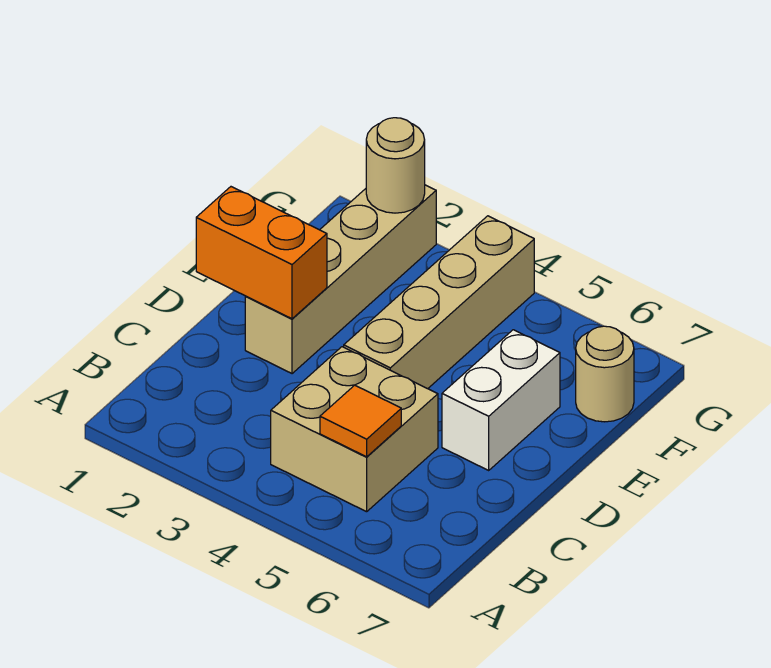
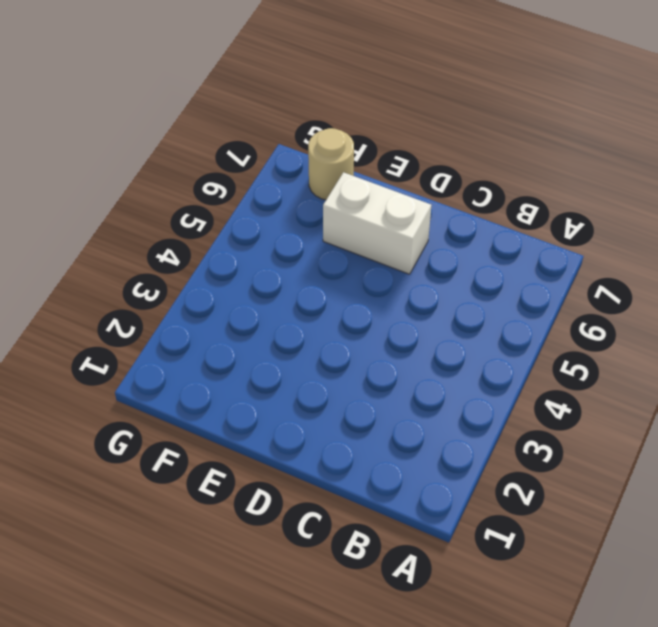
none -> tan brick B4:C5 level 1
none -> tan brick D2:G2 level 1

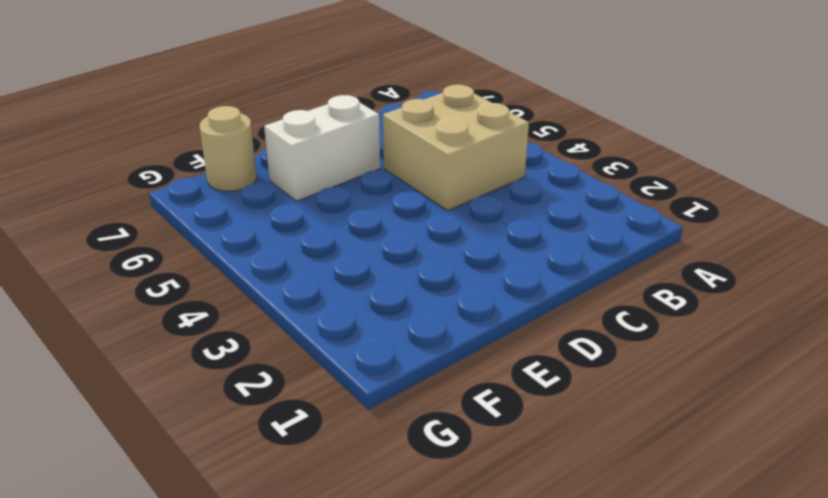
none -> tan brick D2:G2 level 1
none -> tan brick D4:G4 level 1

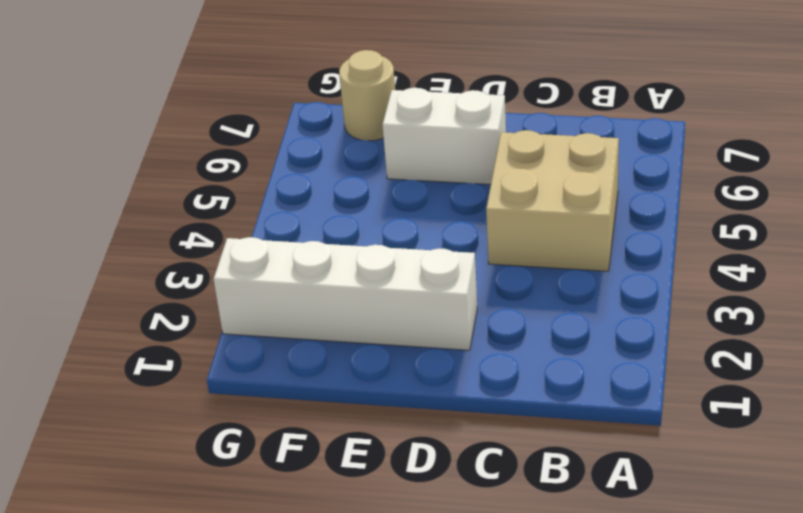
white brick D2:G2 level 1 -> tan brick D2:G2 level 1
none -> tan brick D4:G4 level 1
none -> orange tile B5 level 2

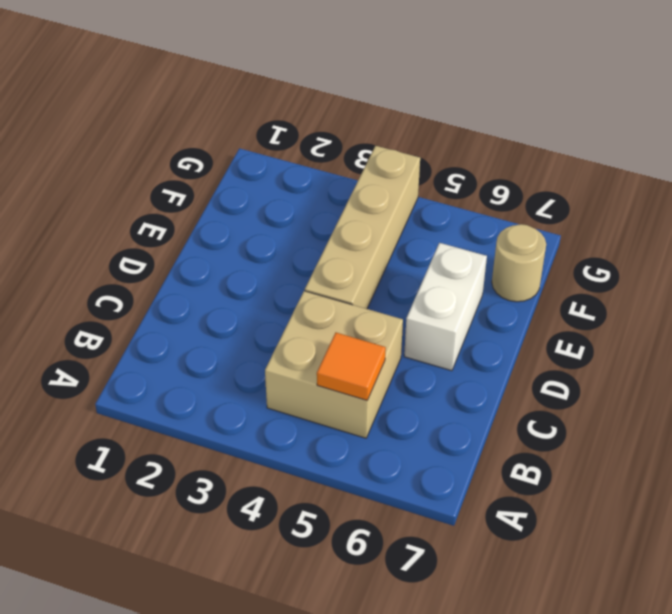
none -> tan brick D2:G2 level 1
none -> orange brick D1:D2 level 2

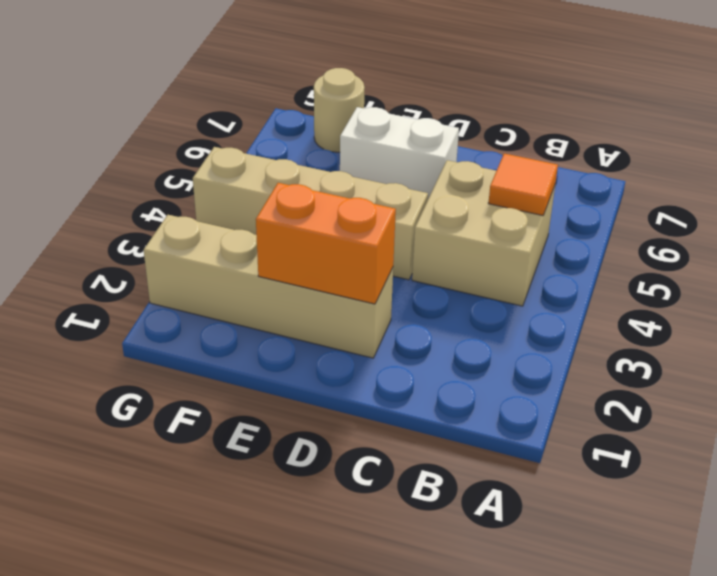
orange brick D2:E2 level 2 -> orange brick D1:D2 level 2
none -> tan round brick G2 level 2

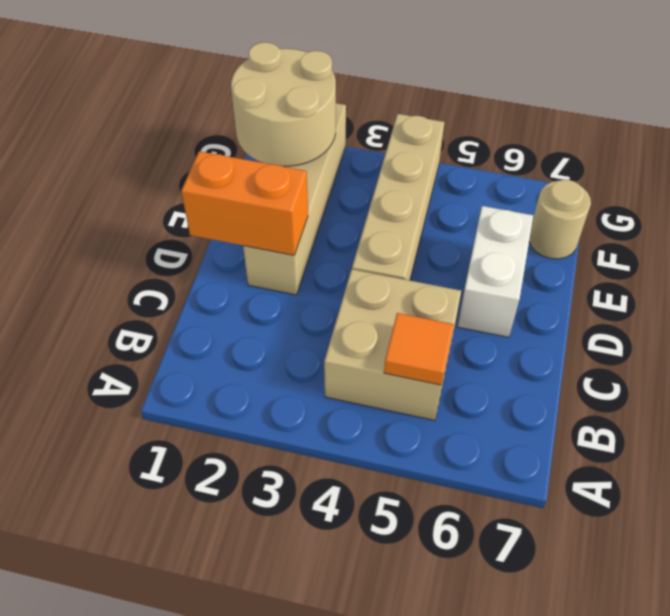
tan round brick F1:G2 level 2 -> tan round brick G2 level 2

